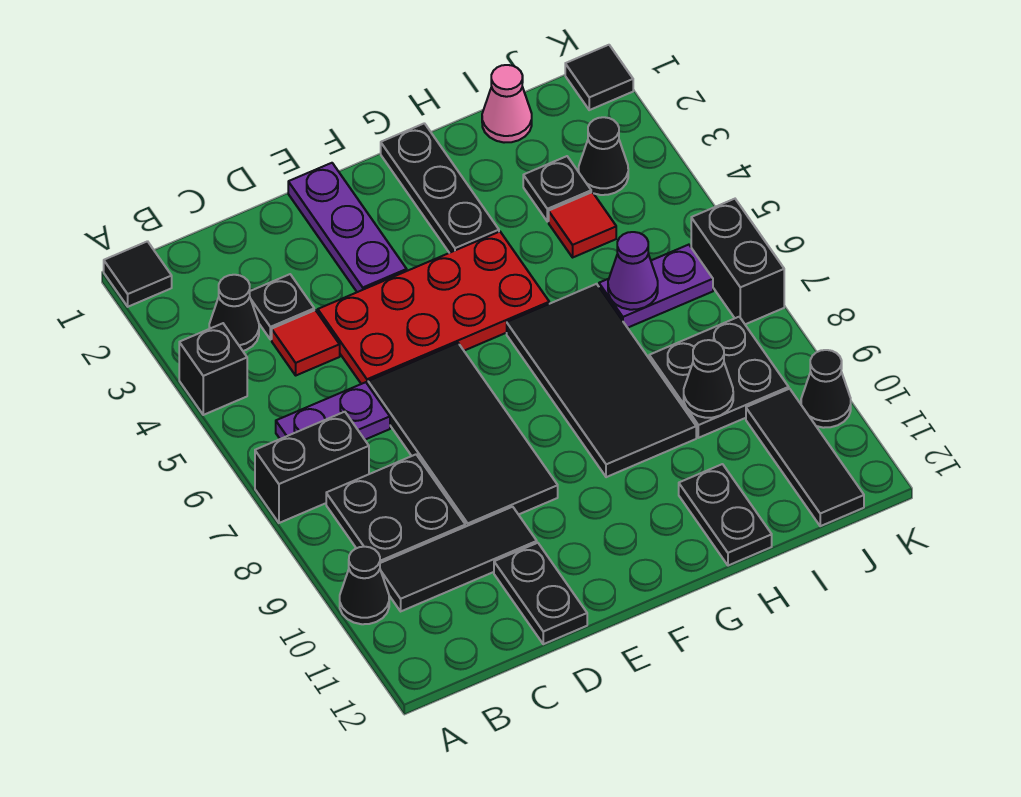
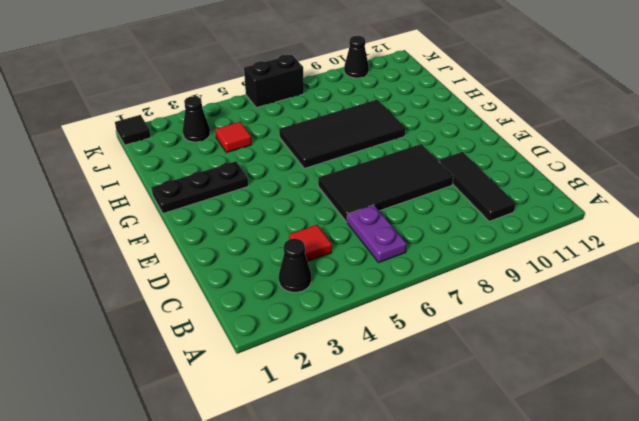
none -> black tile A1 level 1
none -> black brick A4 level 1
none -> black brick A7:B7 level 1

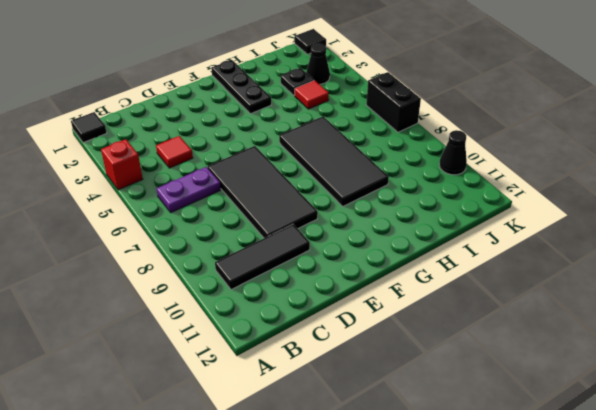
red brick A4 level 1 -> black brick A4 level 1
none -> black brick A7:B7 level 1
none -> black cone A10 level 1
none -> black cone B3 level 1

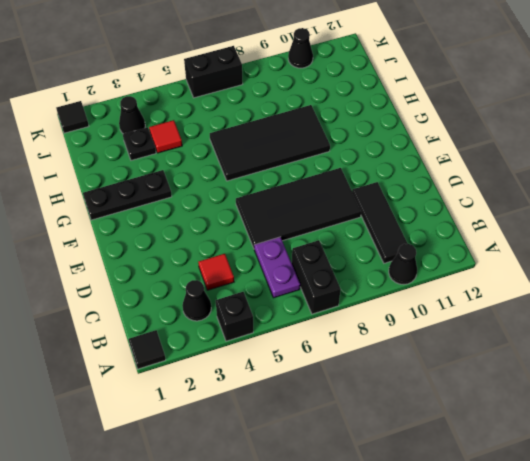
none -> black plate B8:C9 level 1
none -> black plate C3 level 1
none -> red plate D4:G5 level 1

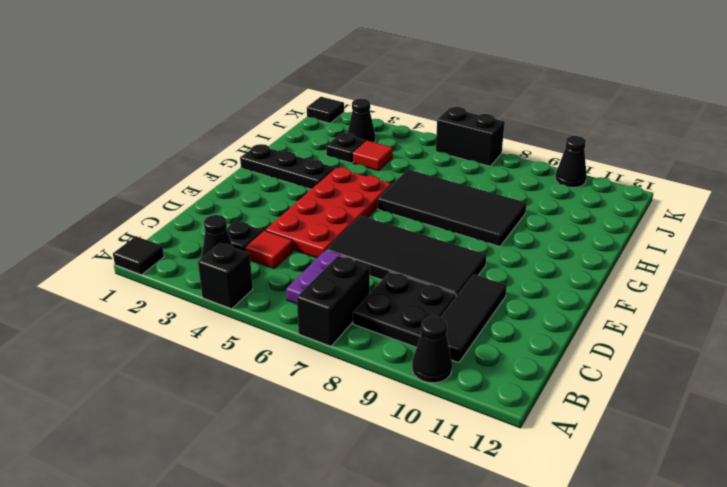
none -> black plate D11:D12 level 1
none -> purple plate E1:E3 level 1
none -> black plate H11:H12 level 1

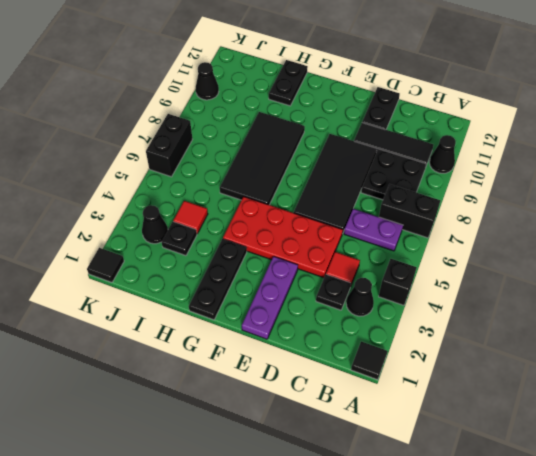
none -> pink cone I1 level 1
none -> purple plate I6:J6 level 1
none -> black plate I8:J9 level 1

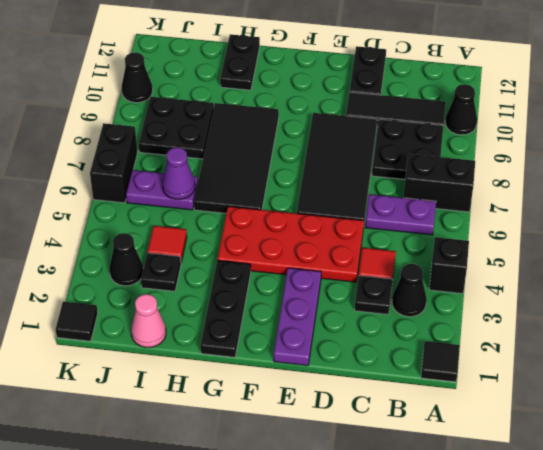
none -> black tile J10:J12 level 1
none -> black cone I9 level 2

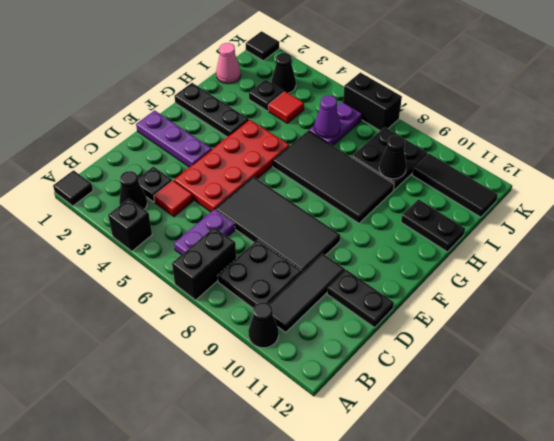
none -> black cone K10 level 1

